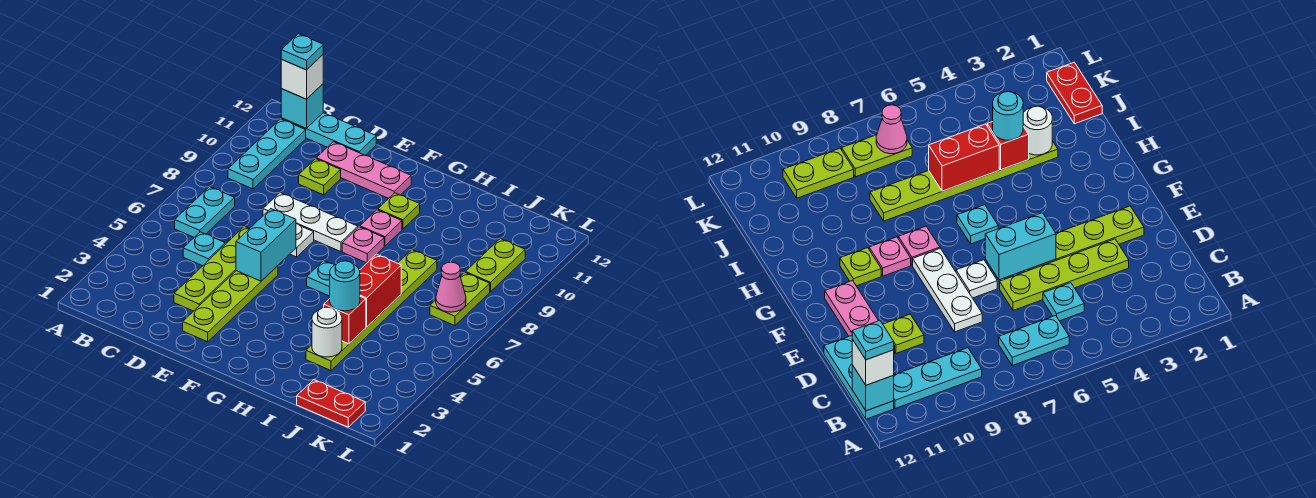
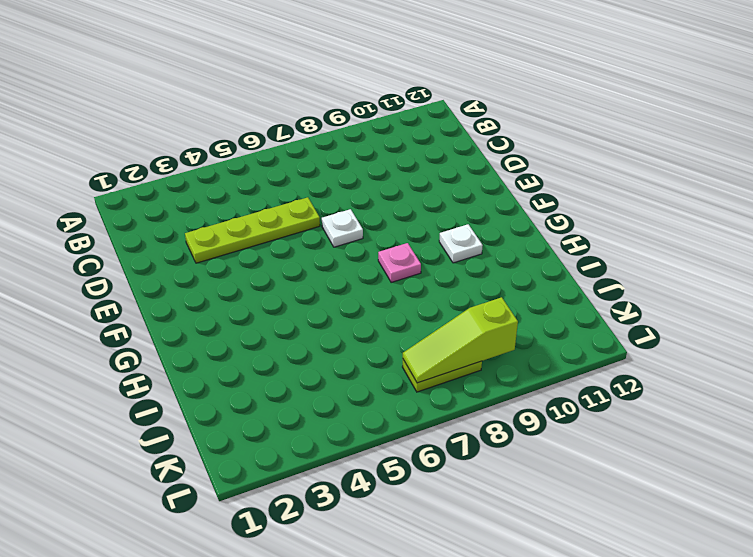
white plate G10 level 1 -> lime plate G10 level 1
lime slope K7:K9 level 2 top 9 -> pink cone K7 level 2
none -> cyan plate B6:B7 level 1
none -> cyan plate B9:B11 level 1
none -> cyan plate B12:D12 level 1

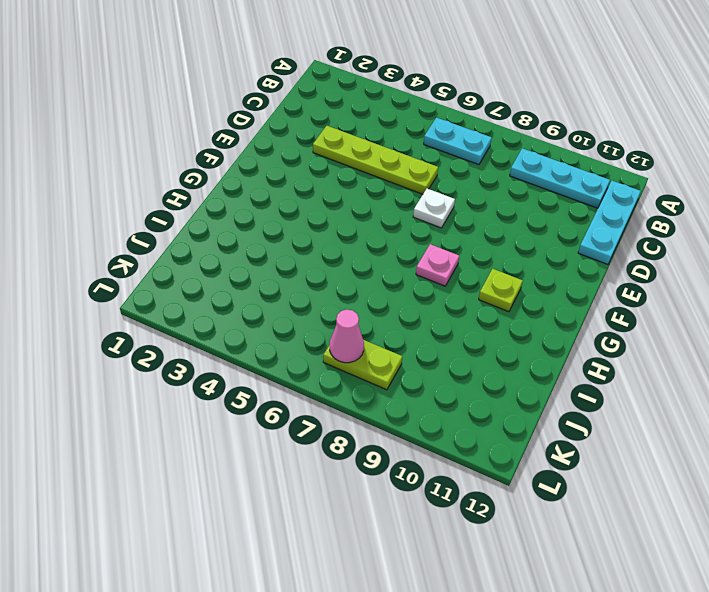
none -> cyan plate C5 level 1
none -> white plate D8:F8 level 1
none -> lime plate D10 level 1

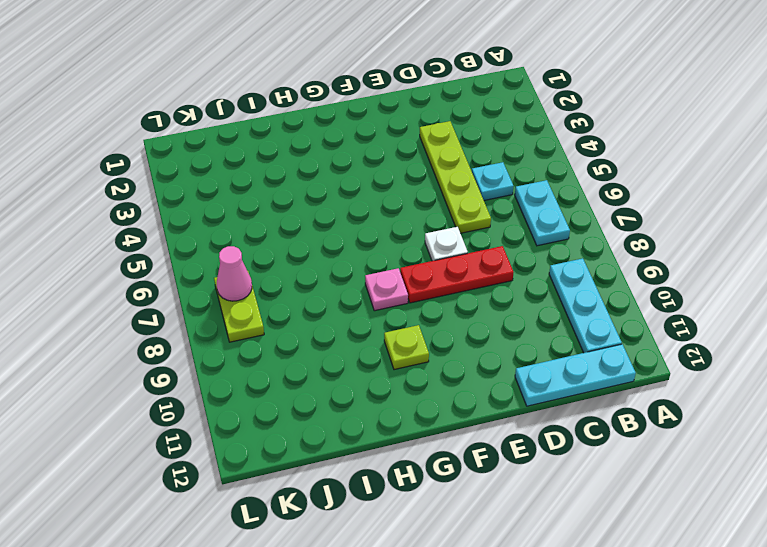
red plate D8:F8 level 1 -> white plate D8:F8 level 1
none -> lime plate D10 level 1
none -> pink plate D11:F11 level 1
none -> lime plate E2:E5 level 1

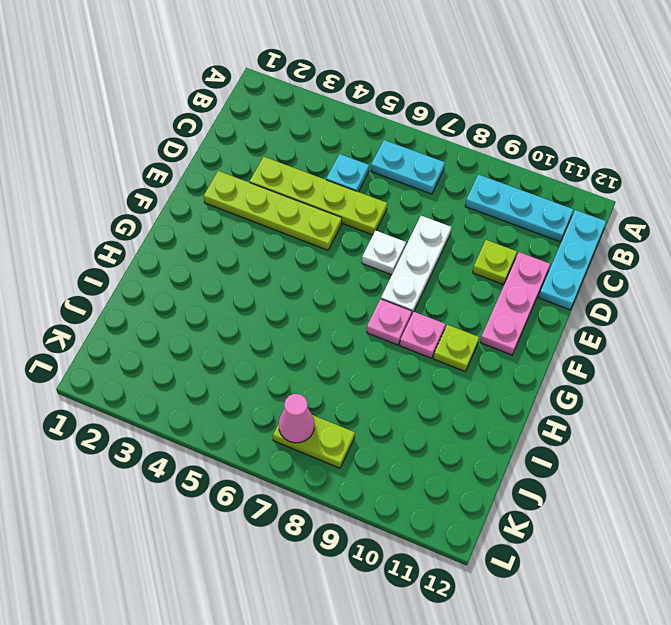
none -> cyan plate G6 level 1
none -> lime plate I3:I8 level 1
none -> red plate J1:K1 level 1

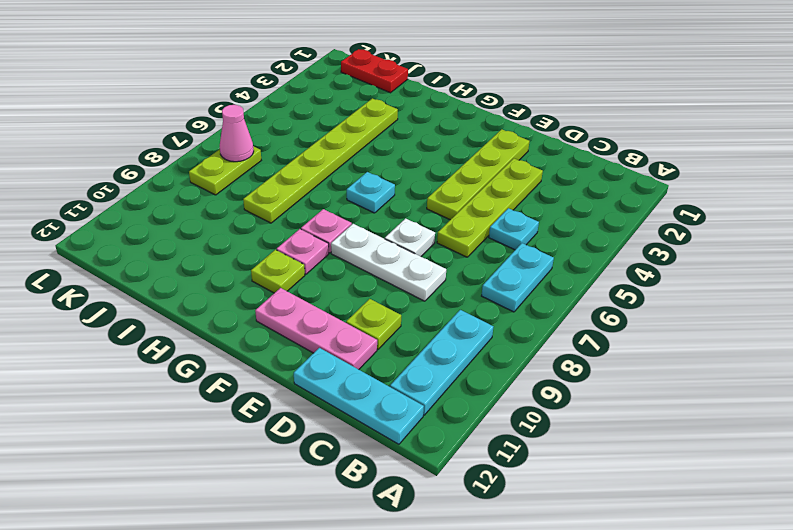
none -> lime plate K9:K10 level 1
none -> cyan brick B12 level 2
none -> cyan brick E5:E6 level 2

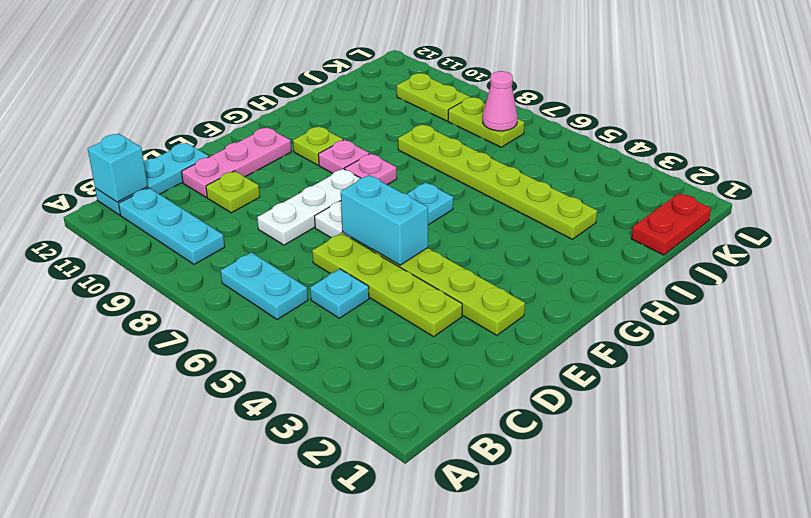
none -> white round brick I3 level 2
none -> red brick I4 level 2
none -> red brick I5:I6 level 2

